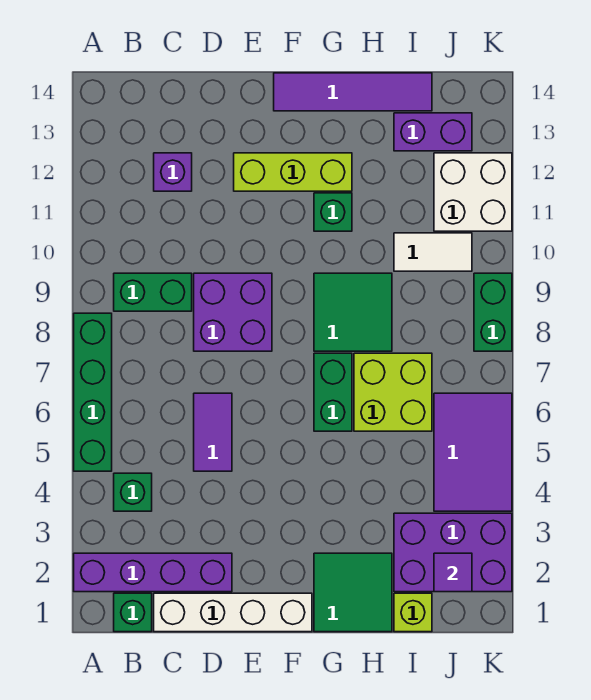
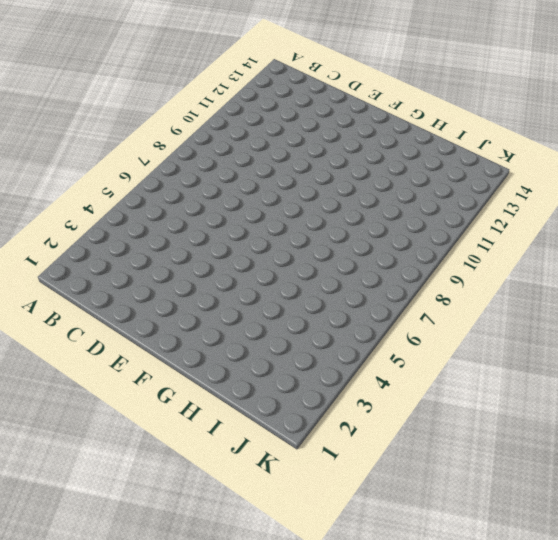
none -> purple brick A2:D2 level 1
none -> green brick A5:A8 level 1
none -> green brick B1 level 1

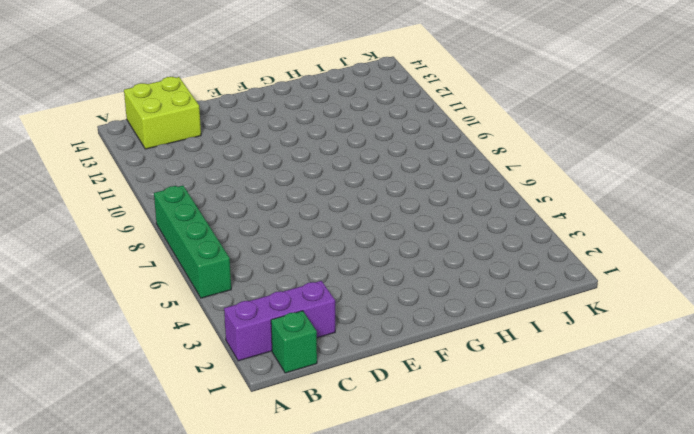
purple brick A2:C2 level 1 -> purple brick A2:D2 level 1
lime brick B13:C14 level 1 -> lime brick H6:I7 level 1
none -> green brick B4 level 1
none -> green brick B9:C9 level 1
none -> white brick C1:F1 level 1

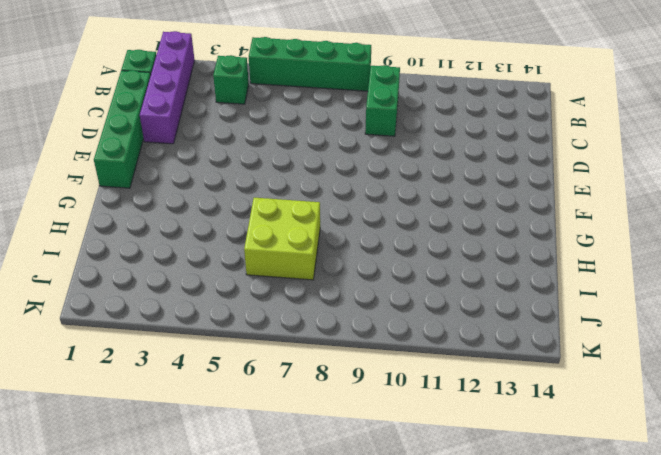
green brick C1:F1 level 1 -> white brick C1:F1 level 1
none -> purple brick C12 level 1
none -> purple tile D5:D6 level 1
none -> purple brick D8:E9 level 1

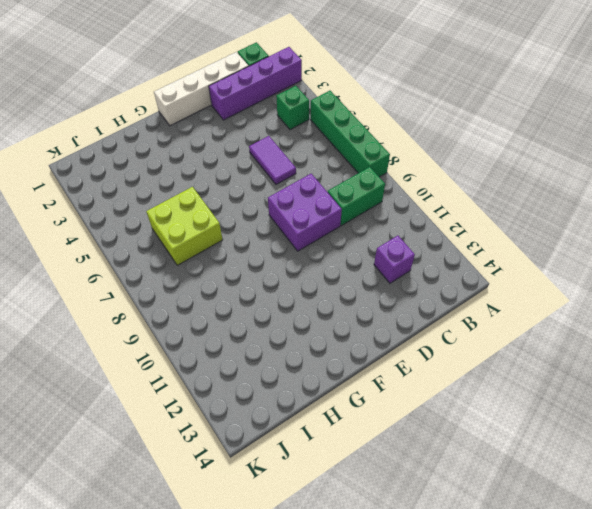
none -> lime brick E12:G12 level 1
none -> purple tile F14:I14 level 1
none -> green tile G1:H2 level 1

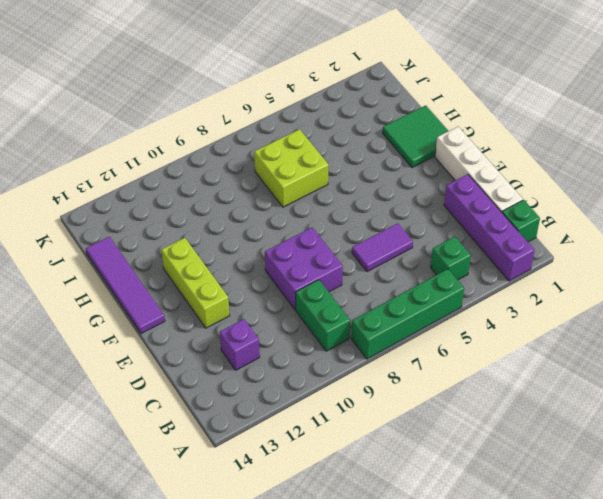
none -> green brick G6:G7 level 1
none -> green tile G8:H9 level 1
none -> green brick G11 level 1

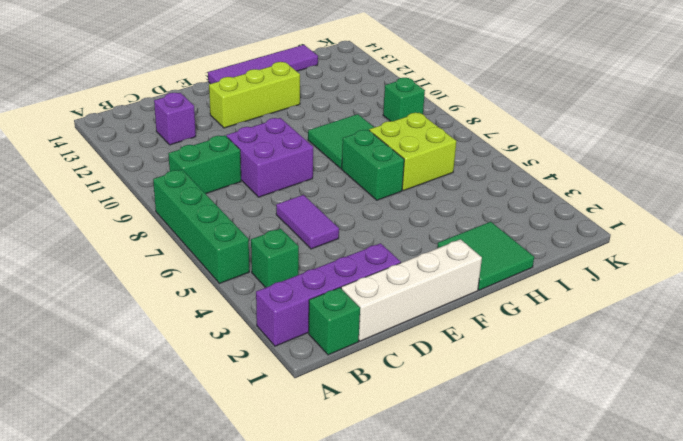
green brick J9 level 1 -> green brick G11 level 1
none -> lime brick I1 level 1
none -> purple brick I2:K3 level 1
none -> white tile I10:J10 level 1

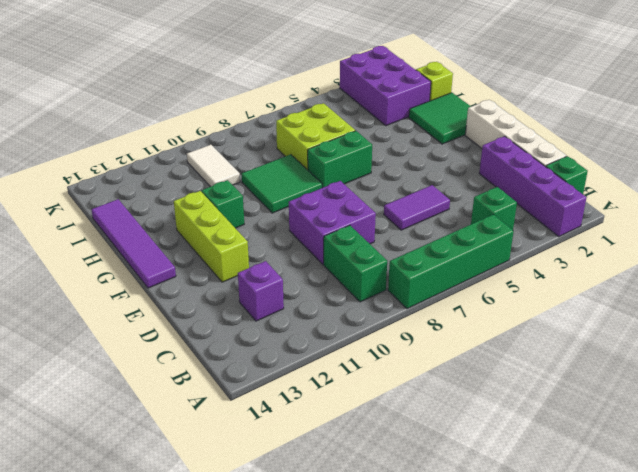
none -> purple brick I13:J13 level 1
none -> purple tile J4:K6 level 1
none -> white brick J11:K12 level 1

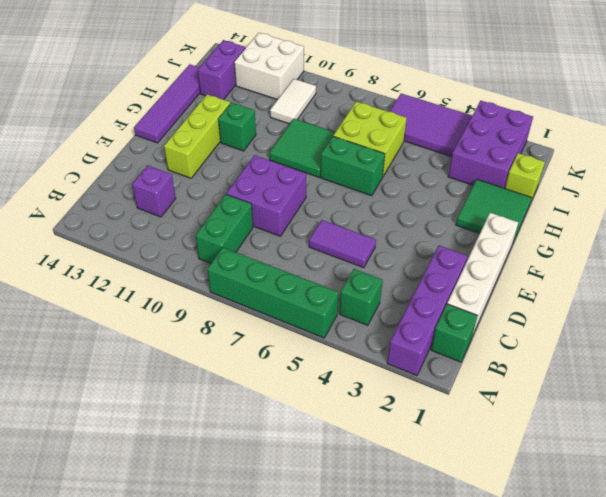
none -> green brick K8:K9 level 1
none -> purple tile J2 level 2

